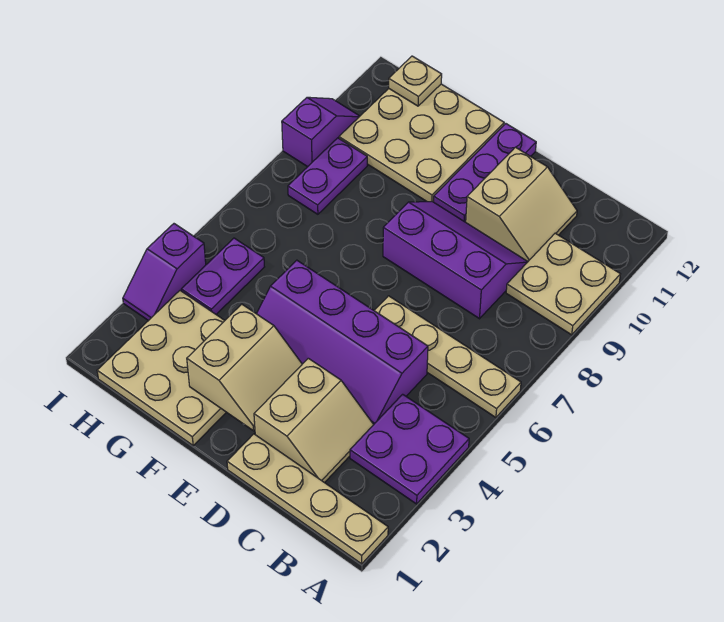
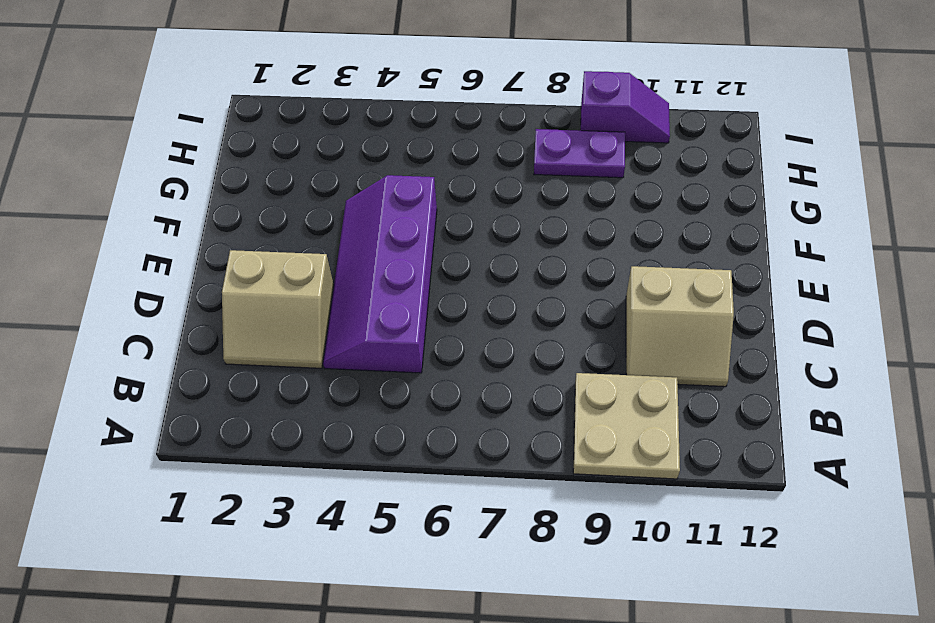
none -> tan plate A1:D1 level 1
none -> purple plate A3:B4 level 1
none -> tan plate A6:D6 level 1

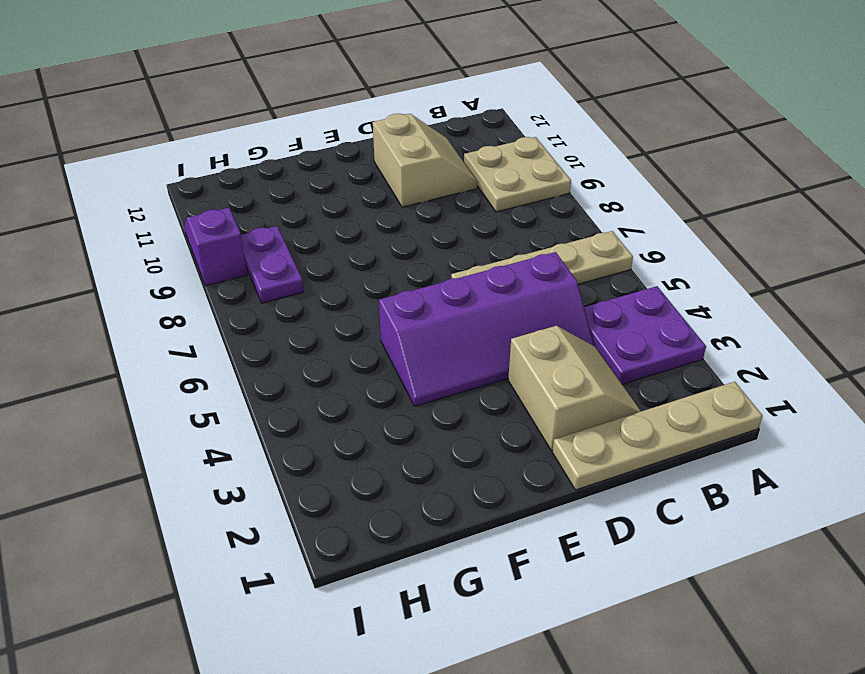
none -> purple slope C8:E9 level 1 top 8
none -> purple plate E10:E12 level 1
none -> tan plate F1:H3 level 1

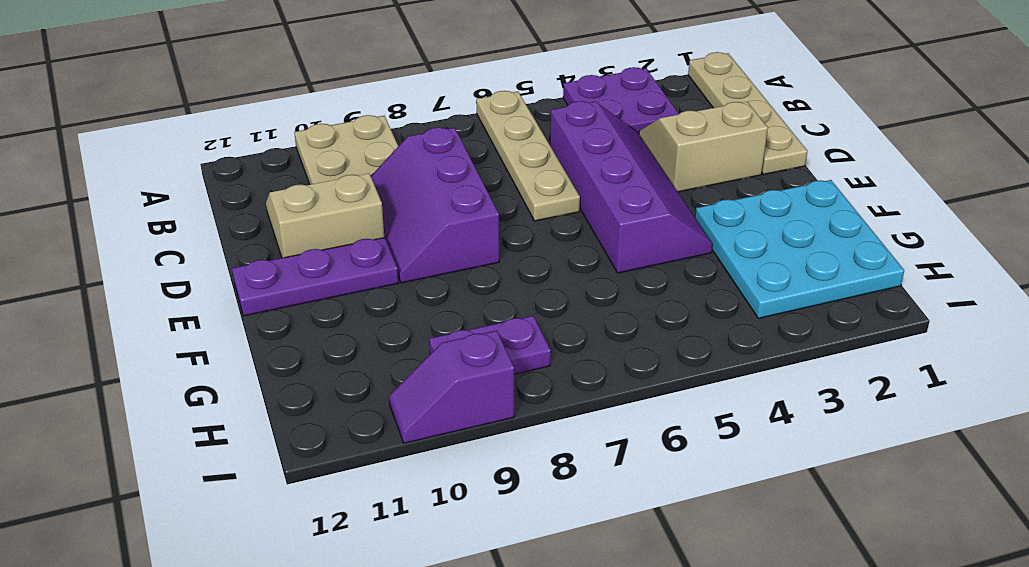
cyan plate F1:H3 level 1 -> tan plate F1:H3 level 1
none -> tan plate F10:H12 level 1
none -> purple plate H4:H5 level 1
none -> purple slope I3:I4 level 1 top 4

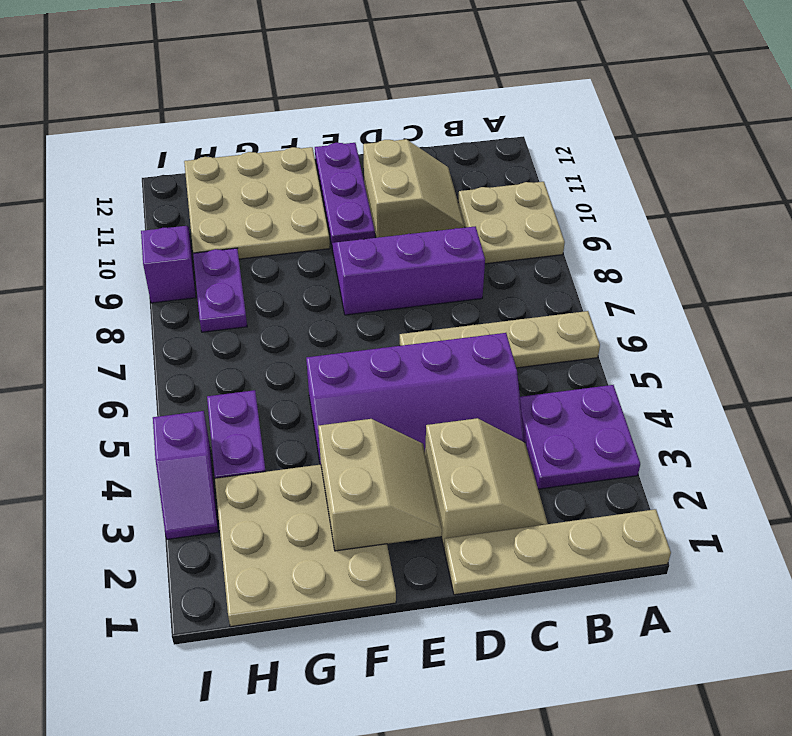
none -> tan plate H12 level 2

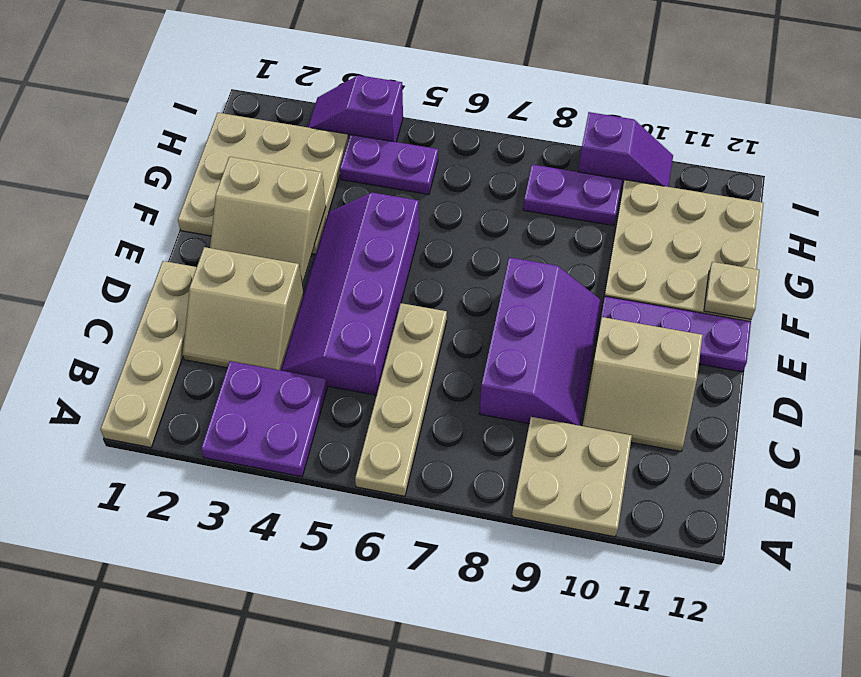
tan plate F12 level 2 -> tan plate H12 level 2

